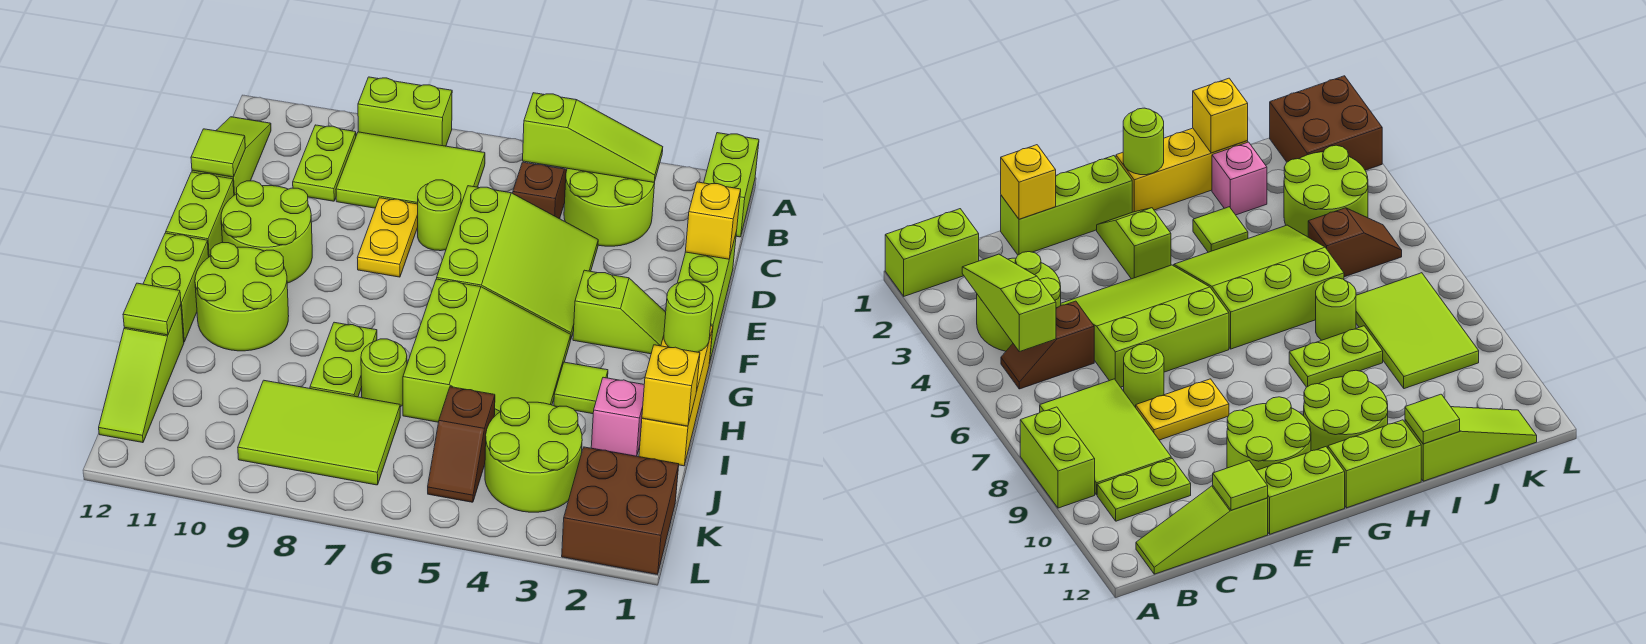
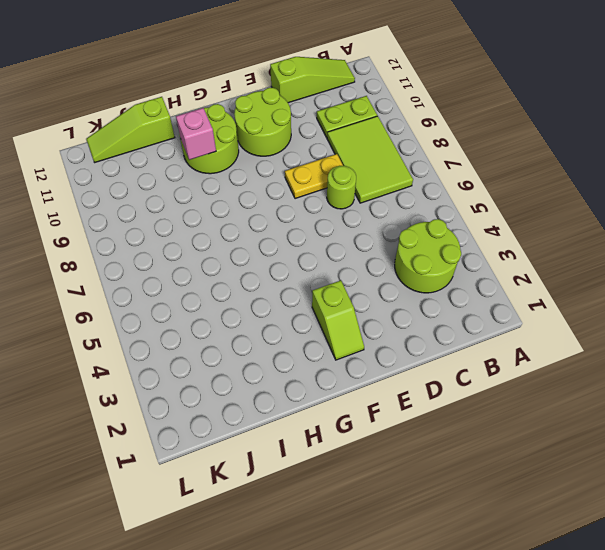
pink brick H10 level 2 -> pink brick I2 level 1
none -> lime brick A1:B1 level 1
none -> lime brick A8:A9 level 1
none -> brown slope B5:C5 level 1 top C
none -> lime brick D1:F1 level 1

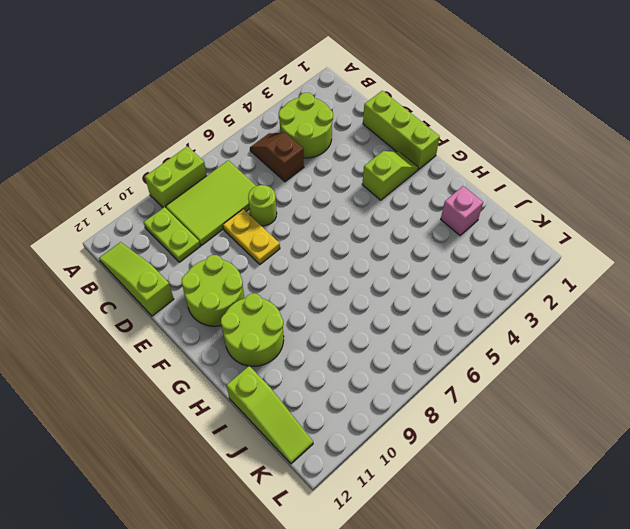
none -> lime brick A1:B1 level 1
none -> lime slope D4:F6 level 1 top 6
none -> lime brick E12:F12 level 1
none -> yellow brick G1:I1 level 1

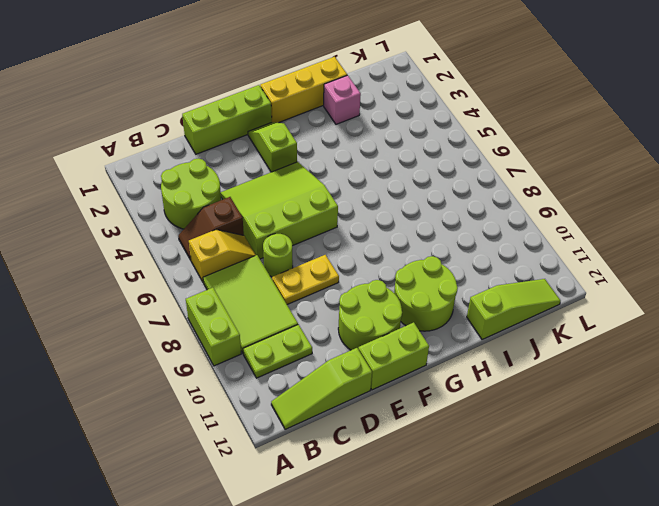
yellow slope B6:C6 level 1 top B -> none
none -> lime brick A1:B1 level 1
none -> lime slope G4:I6 level 1 top 6
none -> lime brick G12:H12 level 1
none -> lime tile H3 level 1

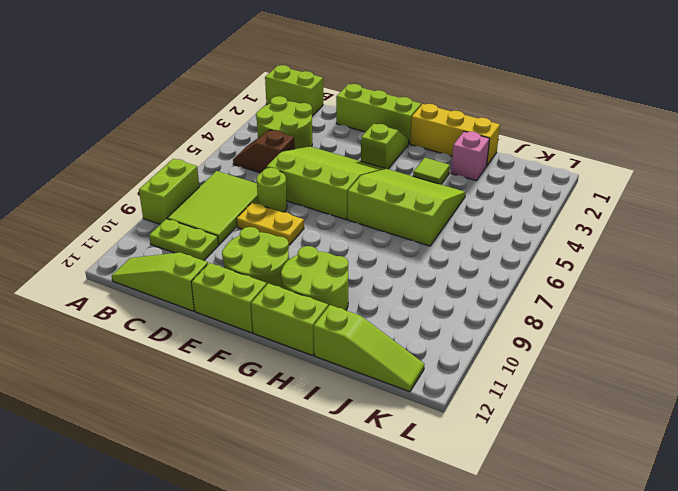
none -> lime plate H8:I8 level 1
none -> lime round brick I7 level 1
none -> lime round brick J3:K4 level 1
none -> brown slope J5:K5 level 1 top J

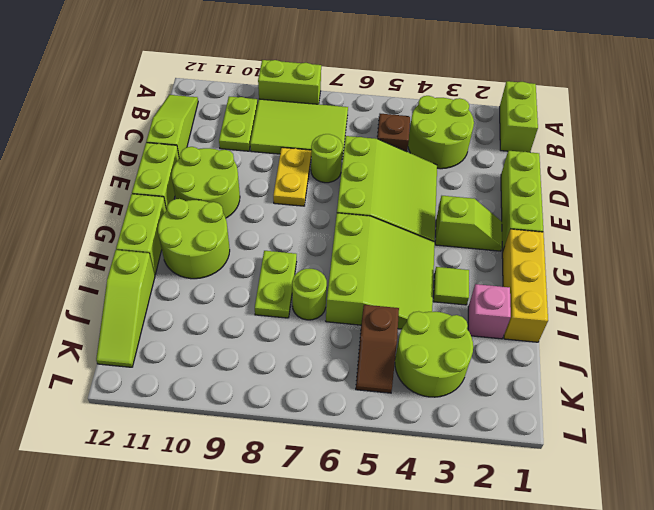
none -> lime tile J7:K9 level 1
none -> brown brick K1:L2 level 1
none -> lime slope B3:B5 level 2 top 5
none -> yellow brick D1 level 2

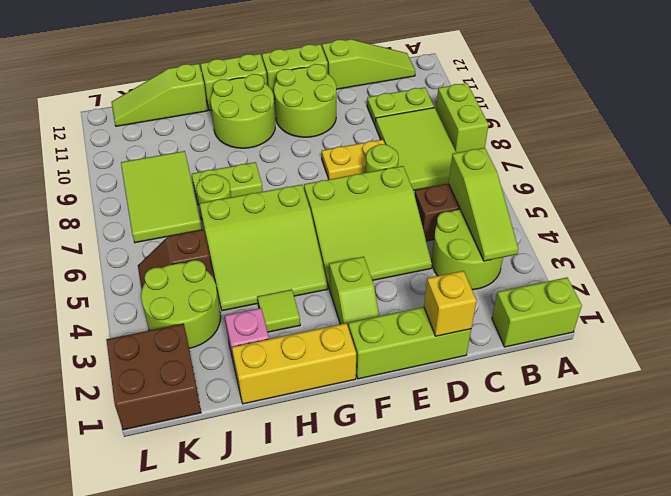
none -> lime tile D12 level 2
none -> lime round brick G1 level 2
none -> yellow brick I1 level 2
none -> lime tile I12 level 2

